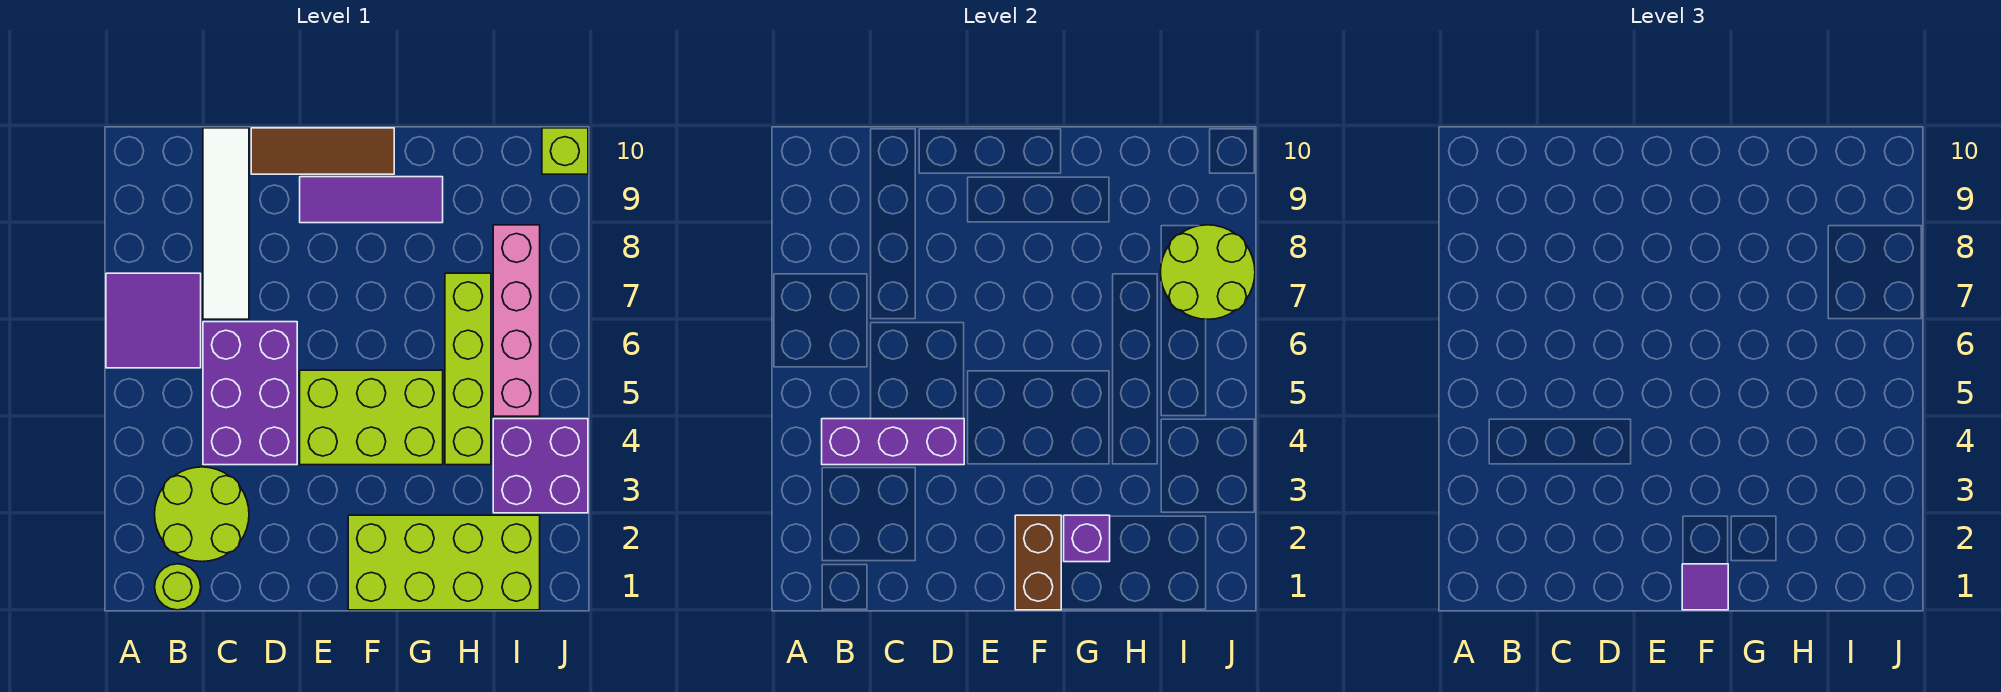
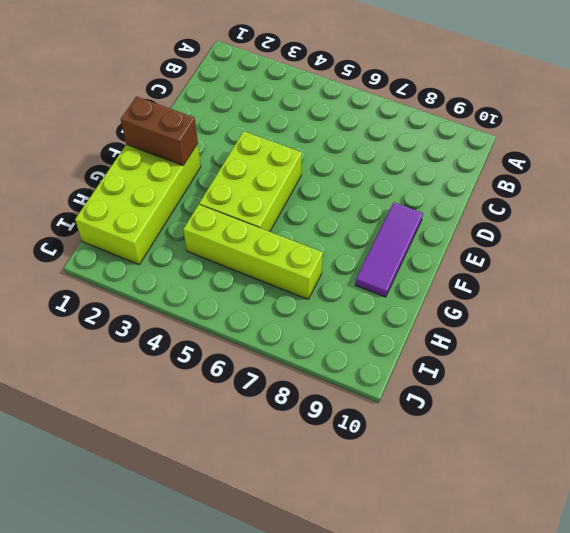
none -> purple tile A6:B7 level 1
none -> lime round brick B1 level 1
none -> lime round brick B2:C3 level 1

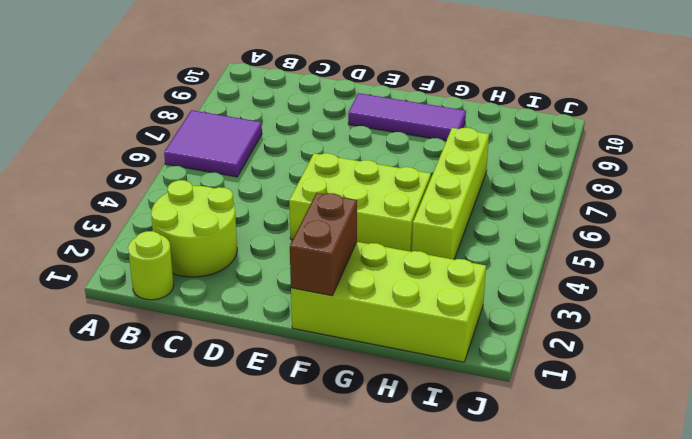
none -> purple brick C4:D6 level 1
none -> white tile C7:C10 level 1
none -> brown tile D10:F10 level 1

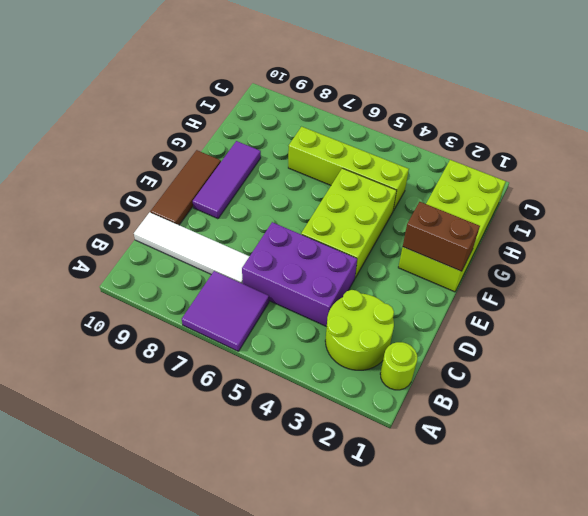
none -> purple brick I3:J4 level 1
none -> pink brick I5:I8 level 1
none -> lime brick J10 level 1

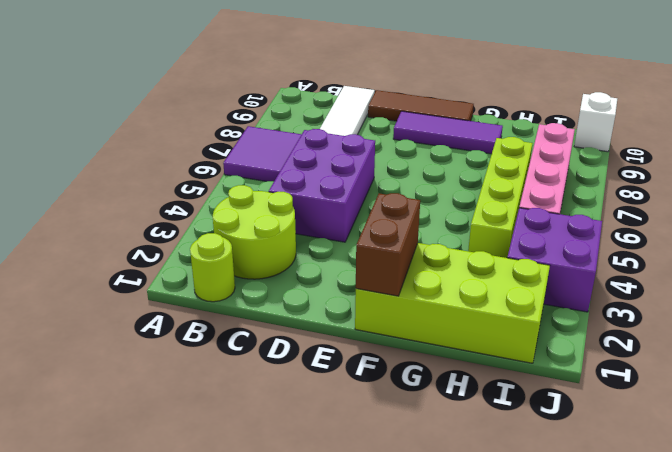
white brick J10 level 1 -> lime brick J10 level 1
none -> lime brick E4:G5 level 1
none -> purple brick B4:D4 level 2
none -> purple brick G2 level 2

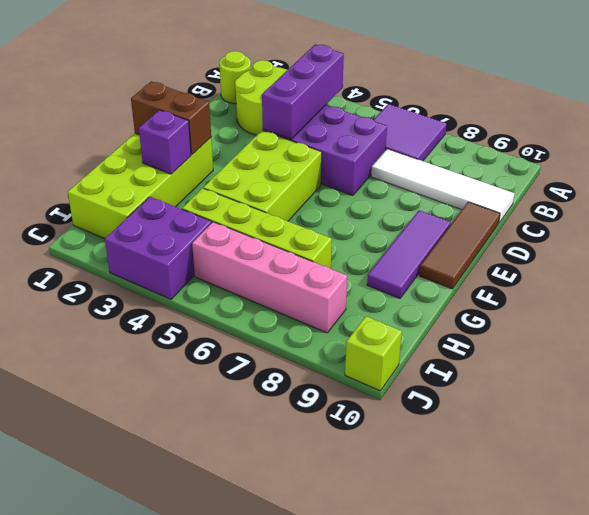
none -> lime round brick I7:J8 level 2
none -> purple tile F1 level 3

